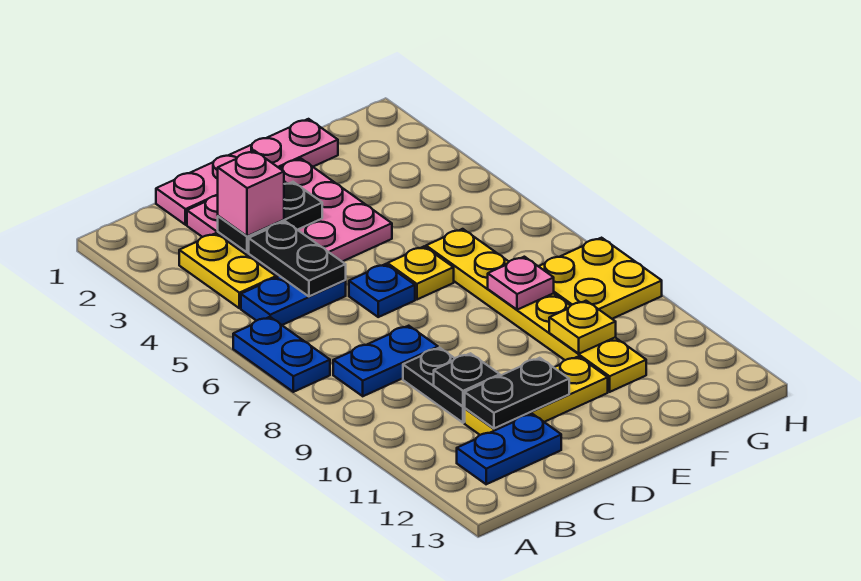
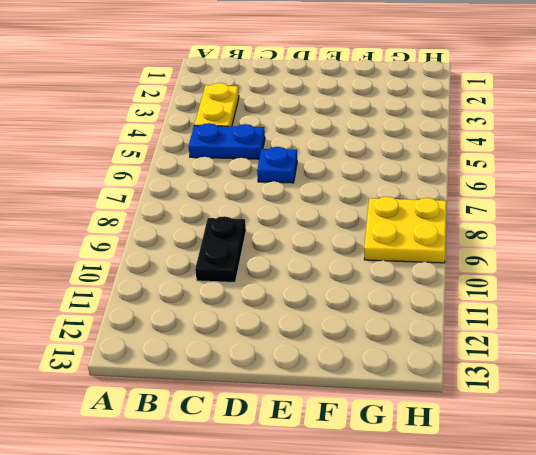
none -> blue plate A6:A7 level 1
none -> blue plate B8:C8 level 1
none -> blue plate B12:C12 level 1

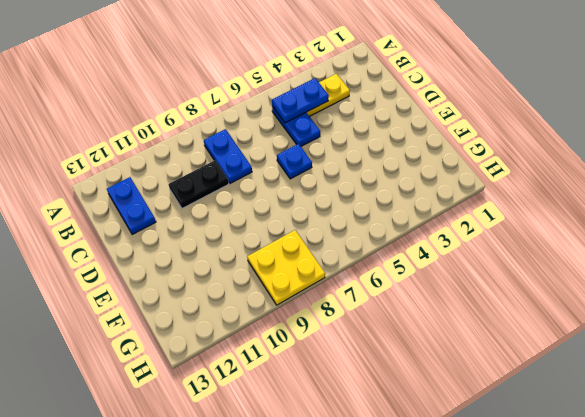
blue plate B4:B5 level 2 -> blue plate A6:A7 level 1
none -> pink plate C1:F1 level 1
none -> pink plate C2:E4 level 1
none -> yellow plate C11:E11 level 1

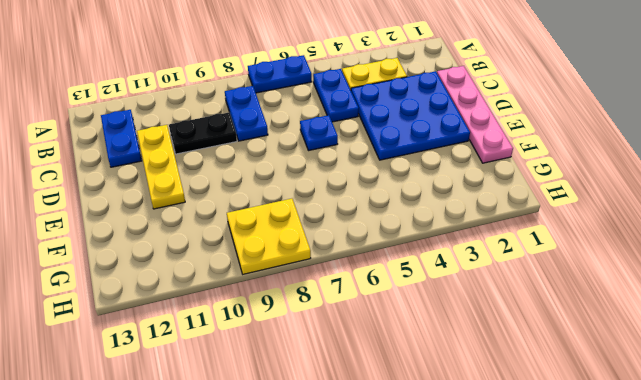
blue plate C2:E4 level 1 -> pink plate C2:E4 level 1
none -> yellow plate E6 level 1
none -> yellow plate F6:F11 level 1
none -> black plate C3:D3 level 2

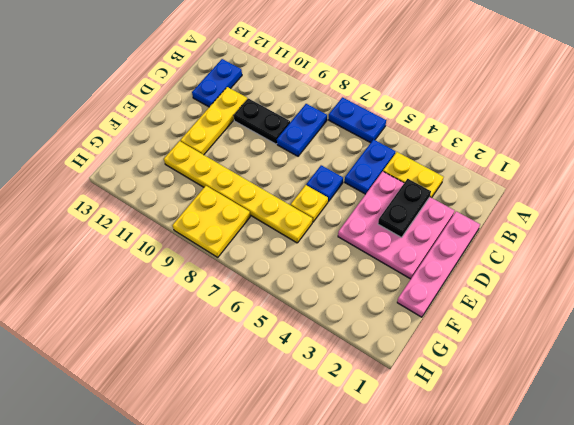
none -> black plate C4:C5 level 2
none -> black plate C10 level 2
none -> black plate C11:D11 level 2

